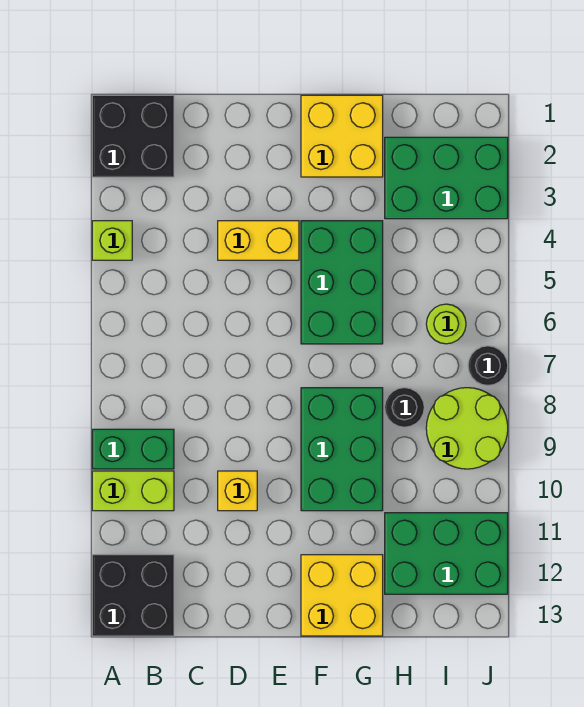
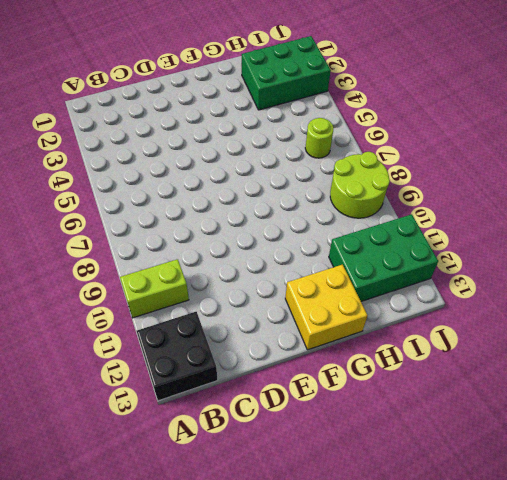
none -> black brick A1:B2 level 1
none -> lime brick A4 level 1
none -> green brick A9:B9 level 1

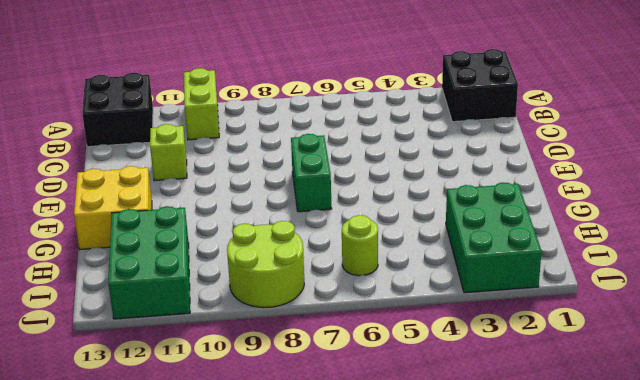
lime brick D11 level 1 -> lime brick A4 level 1
green brick E7:F7 level 1 -> green brick A9:B9 level 1
none -> yellow brick D4:E4 level 1
none -> yellow brick D10 level 1
none -> yellow brick F1:G2 level 1

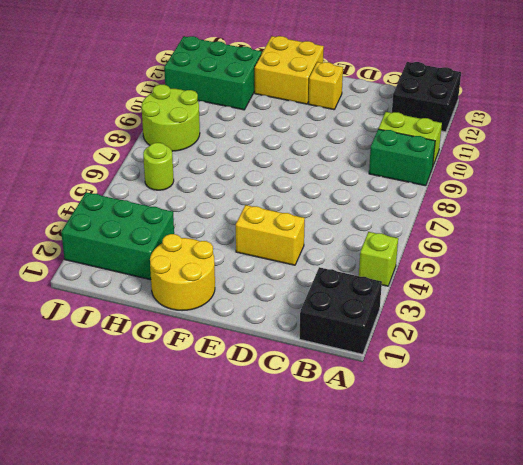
yellow brick E12 level 1 -> yellow brick D10 level 1
yellow round brick F1:G2 level 1 -> yellow brick F1:G2 level 1
none -> green brick F4:G6 level 1
none -> green brick F8:G10 level 1
none -> black round brick H8 level 1

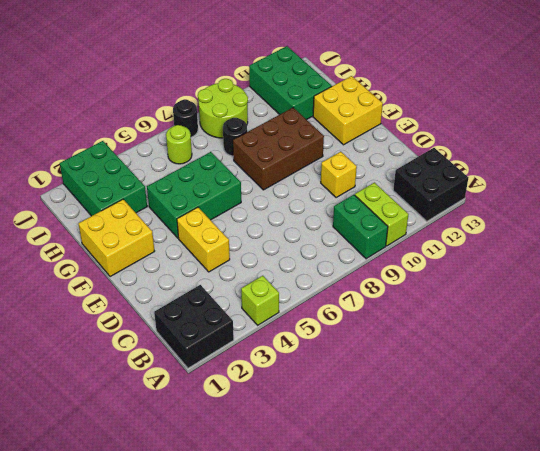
brown brick F8:G10 level 1 -> green brick F8:G10 level 1

